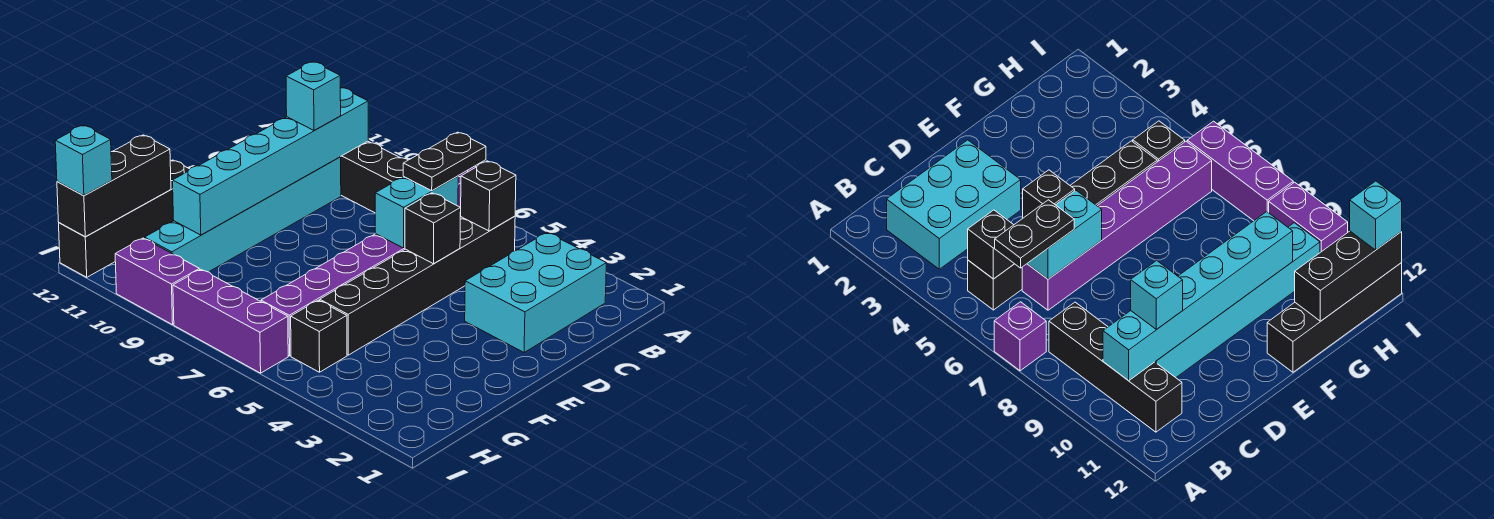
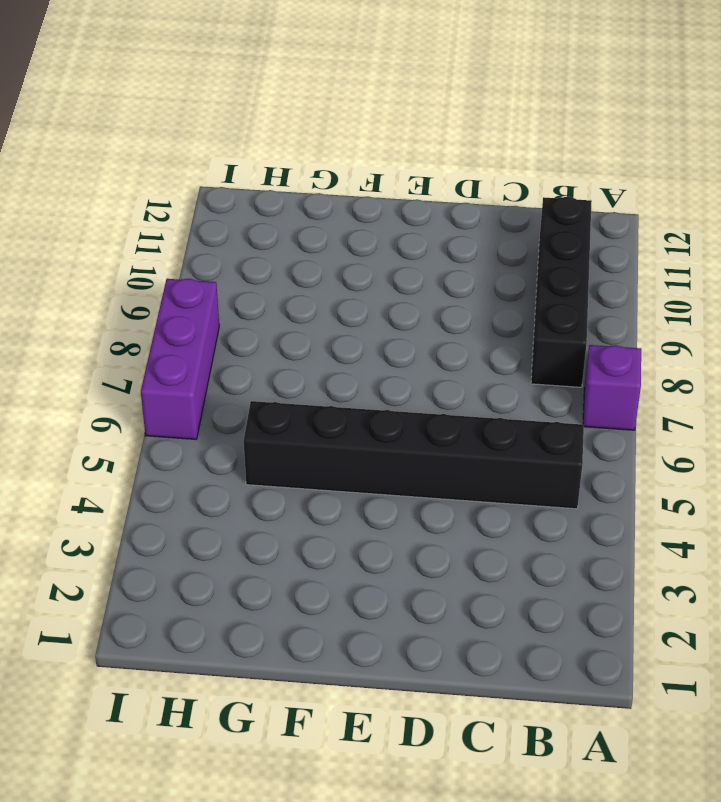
none -> cyan brick B2:D3 level 1
none -> purple brick C6:H6 level 1
none -> cyan brick C10:H10 level 1

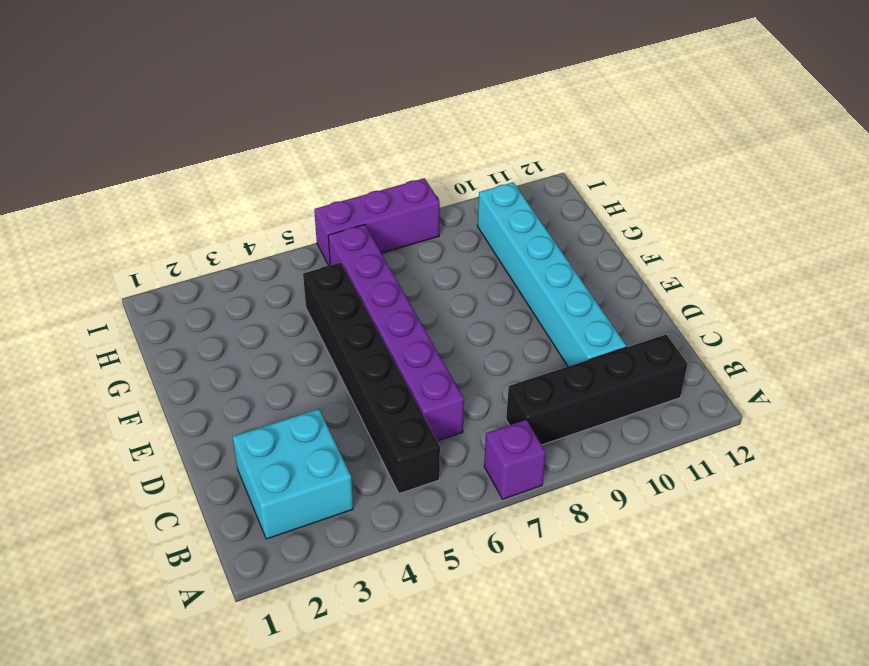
cyan brick B2:C3 level 1 -> cyan brick B2:D3 level 1
none -> black brick F12:I12 level 1
none -> black brick H5 level 1
none -> purple brick I9:I10 level 1

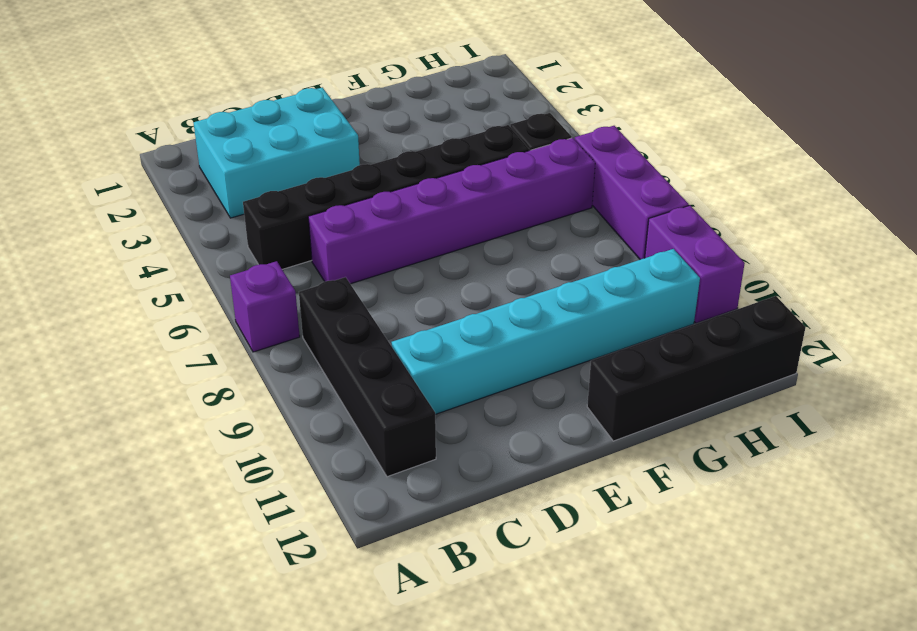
none -> black brick B5 level 2
none -> cyan brick B10:G10 level 2
none -> cyan brick C6:D6 level 2

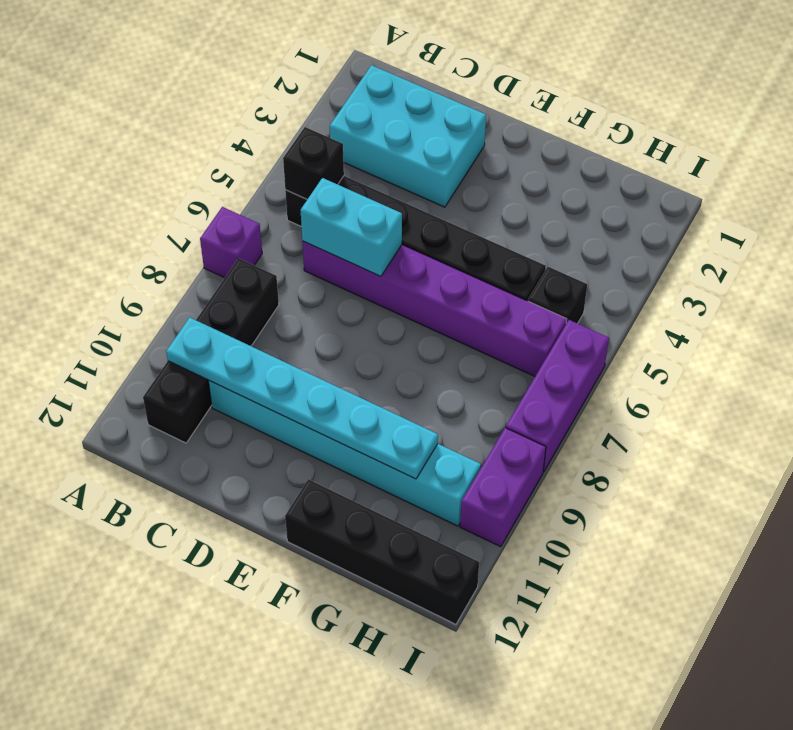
cyan plate B10:G10 level 2 -> cyan brick B10:G10 level 2
none -> black brick D5 level 2
none -> black brick G12:I12 level 2
none -> black plate B6:C6 level 3

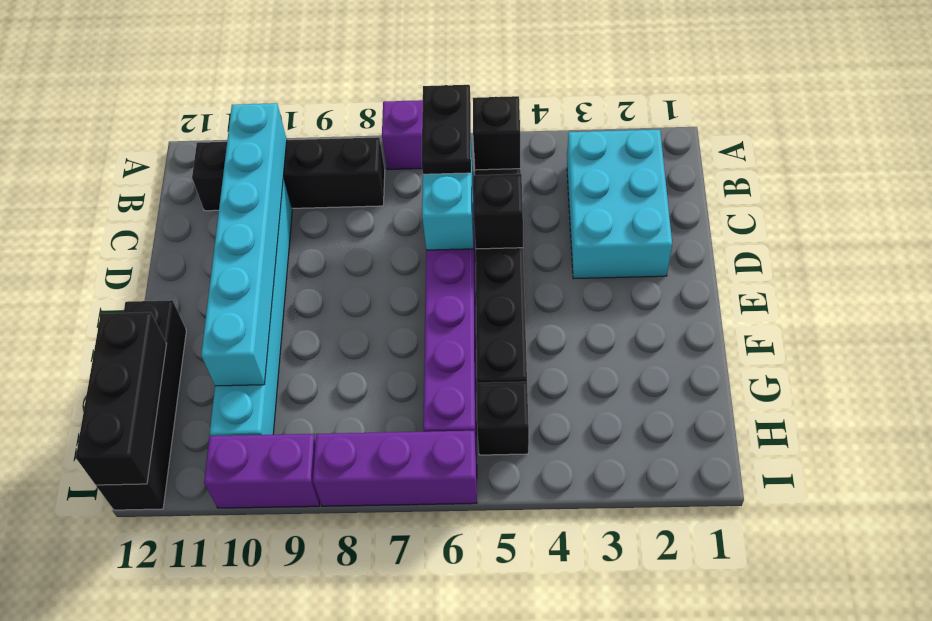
none -> cyan brick C10 level 3
none -> cyan brick I12 level 3

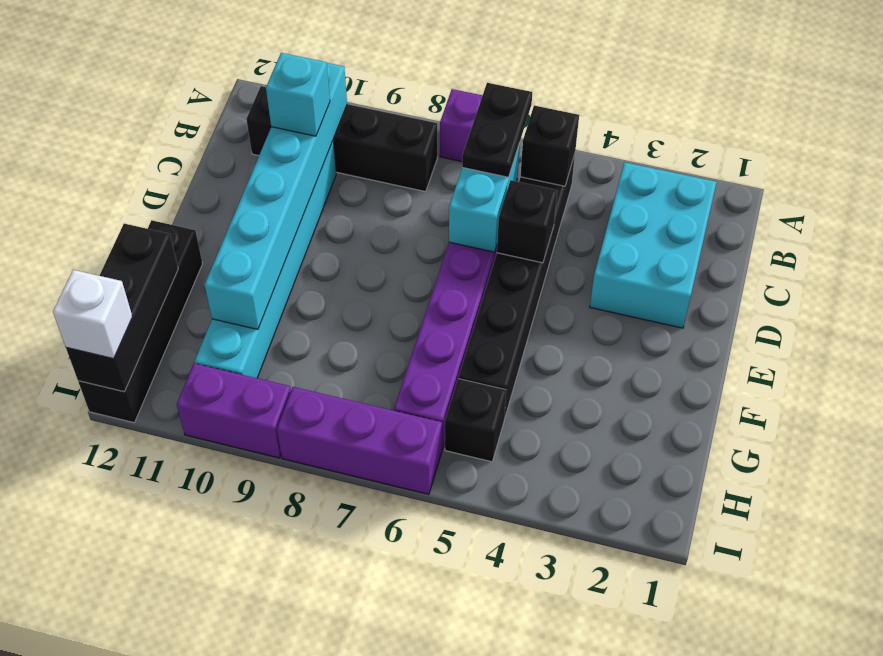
white brick I12 level 3 -> cyan brick I12 level 3

